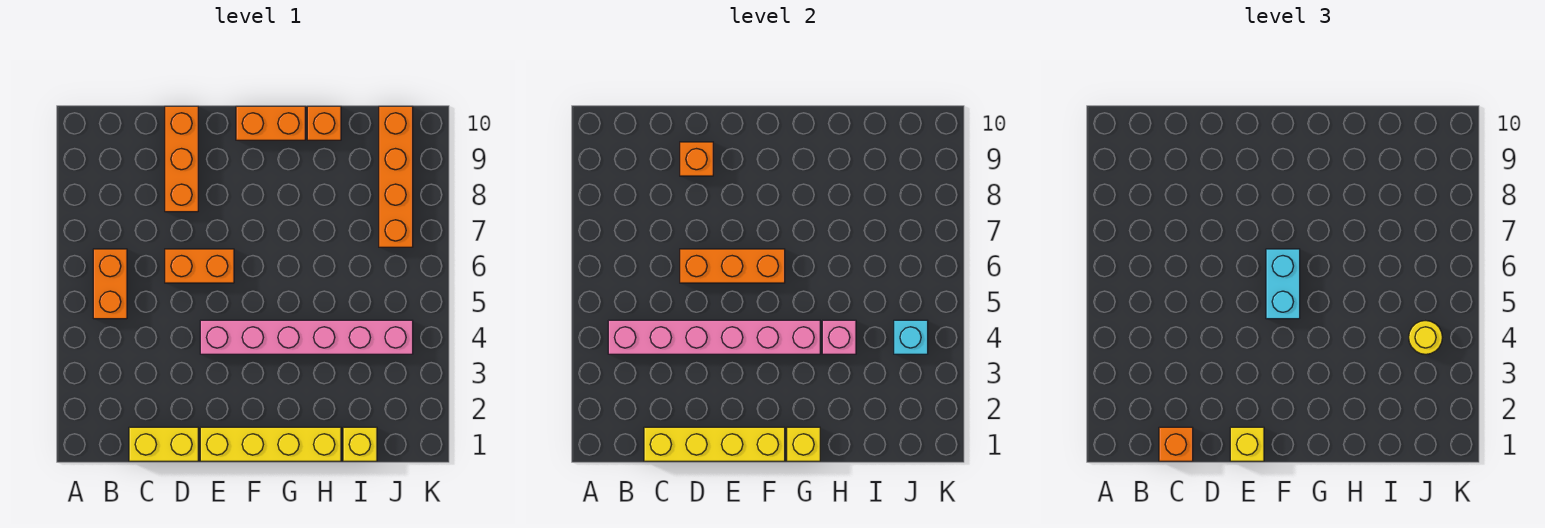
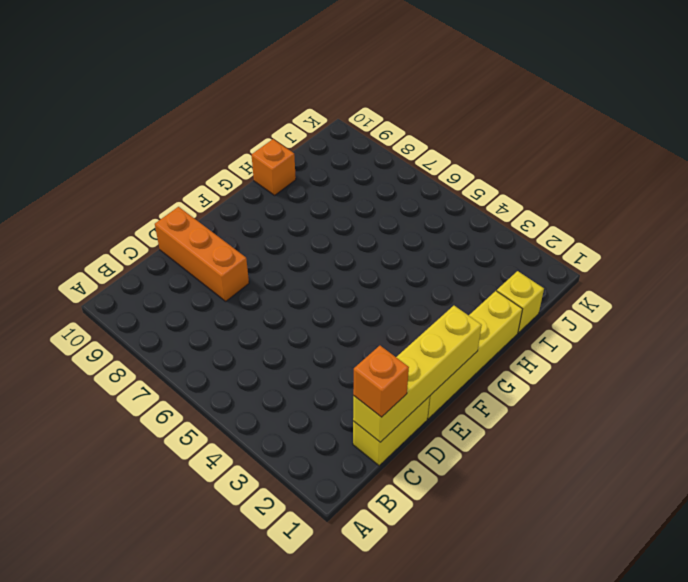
none -> orange brick B5:B6 level 1
none -> orange brick D6:E6 level 1
none -> pink brick E4:J4 level 1

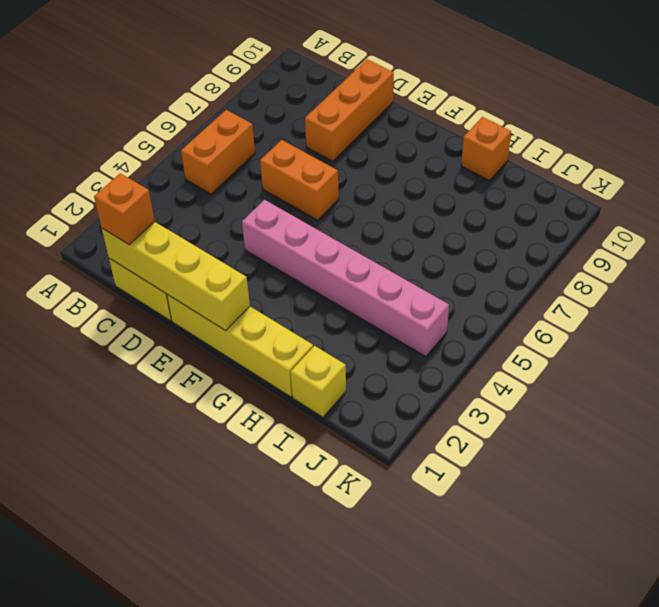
none -> orange brick F10:G10 level 1
none -> orange brick J7:J10 level 1
none -> pink brick B4:G4 level 2

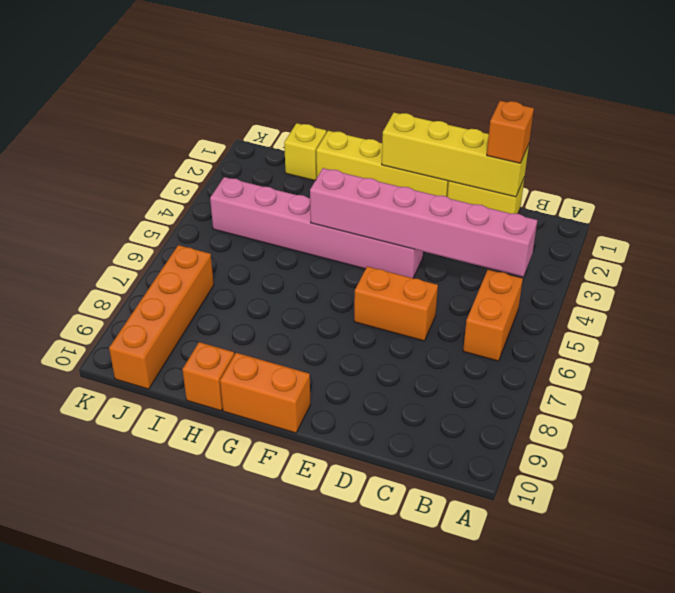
none -> orange brick D8:D10 level 1
none -> orange brick D6:F6 level 2
none -> orange brick D9 level 2

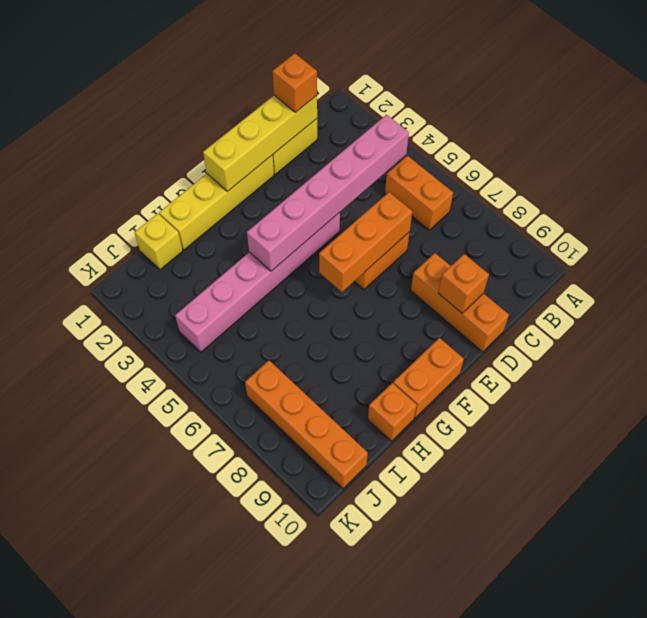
none -> yellow brick G1 level 2
none -> pink brick H4 level 2
none -> cyan brick J4 level 2

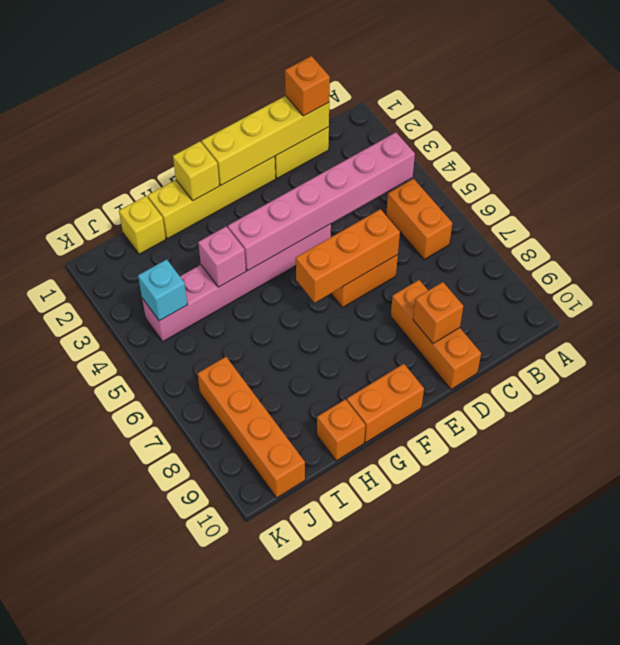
none -> yellow brick E1 level 3
none -> cyan brick F5:F6 level 3
none -> yellow round brick J4 level 3

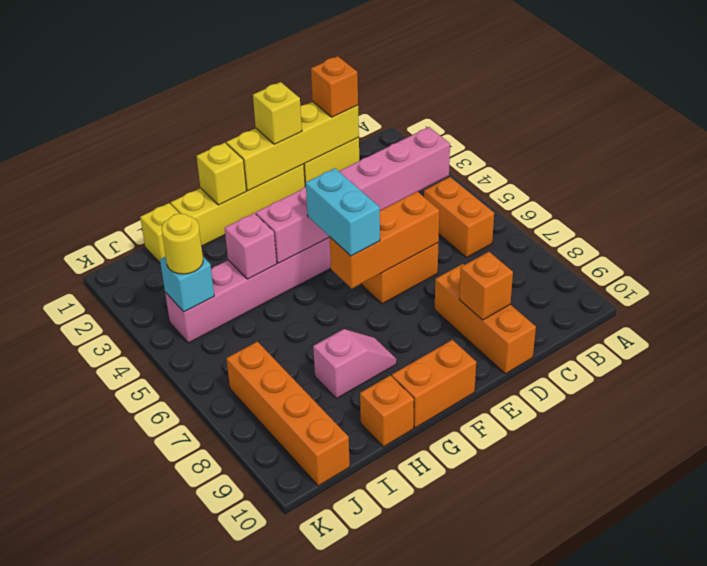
pink slope G8:H8 level 1 top H -> none

